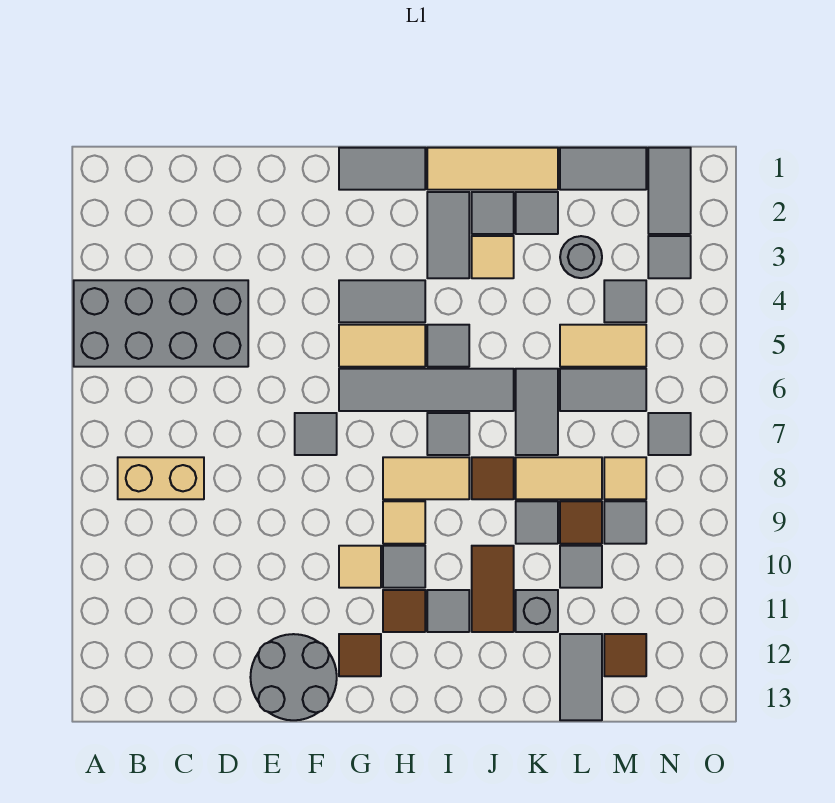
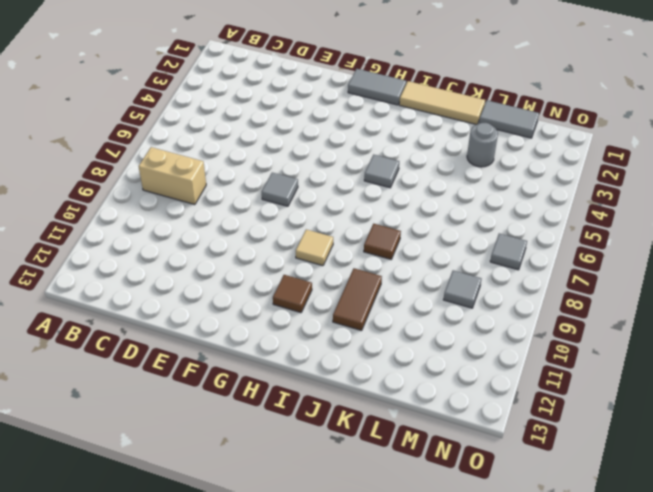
none -> grey brick A4:D5 level 1
none -> grey round brick E12:F13 level 1
none -> grey tile G4:H4 level 1
none -> tan tile G5:H5 level 1

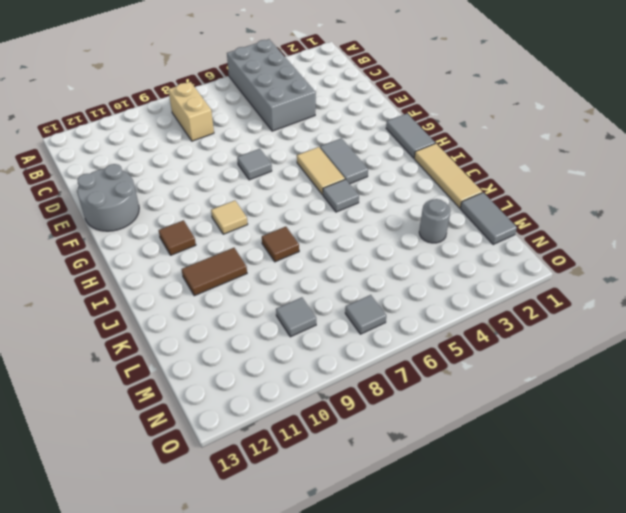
none -> grey tile G6:J6 level 1
none -> tan tile G10 level 1
none -> brown tile G12 level 1
none -> tan tile H8:I8 level 1

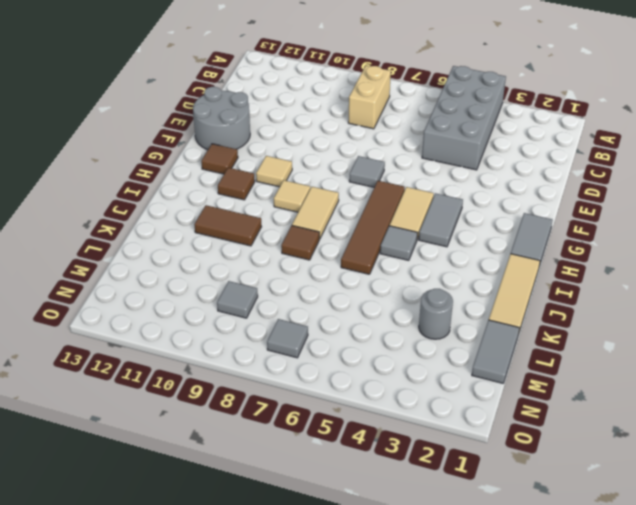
brown tile G6:J6 level 1 -> grey tile G6:J6 level 1
none -> grey tile H10 level 1
none -> grey tile I2:I3 level 1
none -> grey tile I7 level 1
none -> grey tile I11 level 1

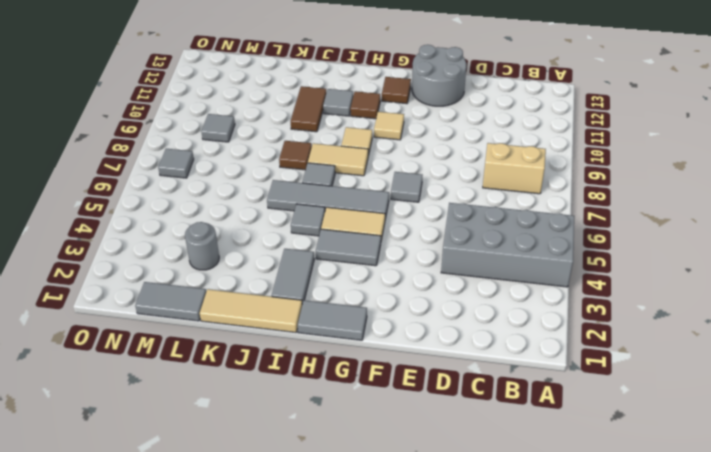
none -> grey tile H10 level 1
none -> grey tile J2 level 1
none -> tan tile J3 level 1
none -> grey tile K2 level 1

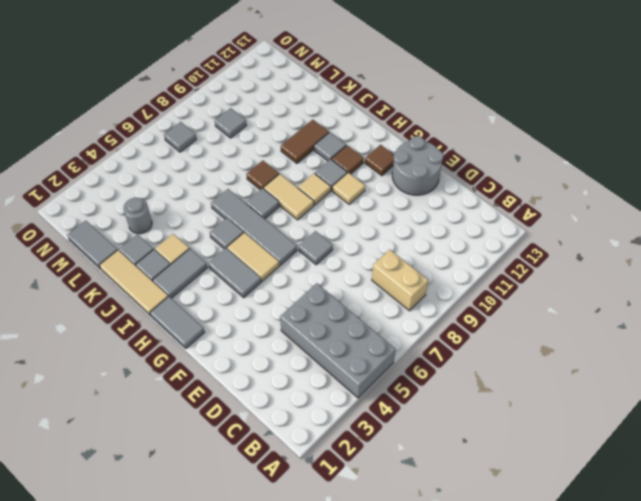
none -> grey tile K6:K7 level 1
none -> tan tile K8:L8 level 1
none -> grey tile K9 level 1
none -> grey brick K11 level 1

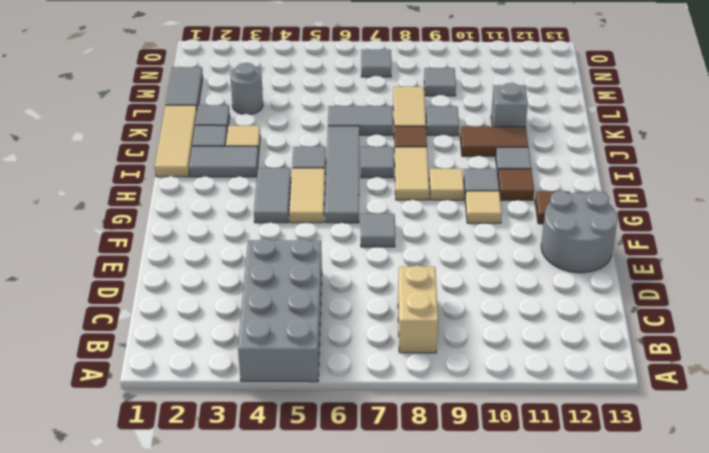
none -> grey tile G1:H1 level 1
none -> tan tile L5:M5 level 1
none -> grey tile L6:M6 level 1
none -> brown tile L9 level 1

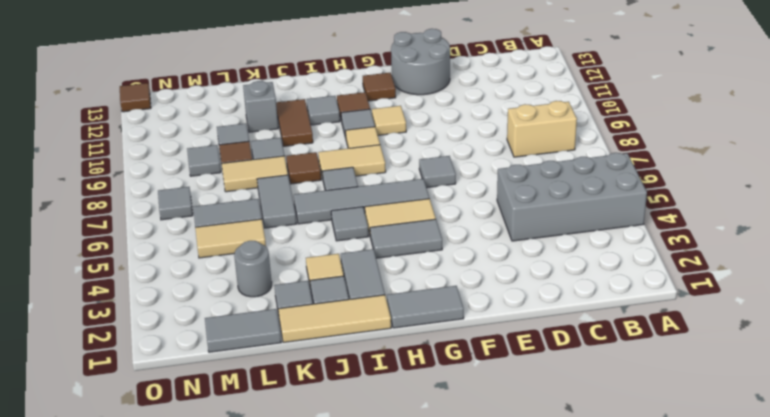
brown tile O13 level 1 -> brown tile M12 level 1
none -> grey tile L12:L13 level 1
none -> grey tile M4 level 1
none -> tan tile M8 level 1
none -> grey tile N1:N2 level 1

